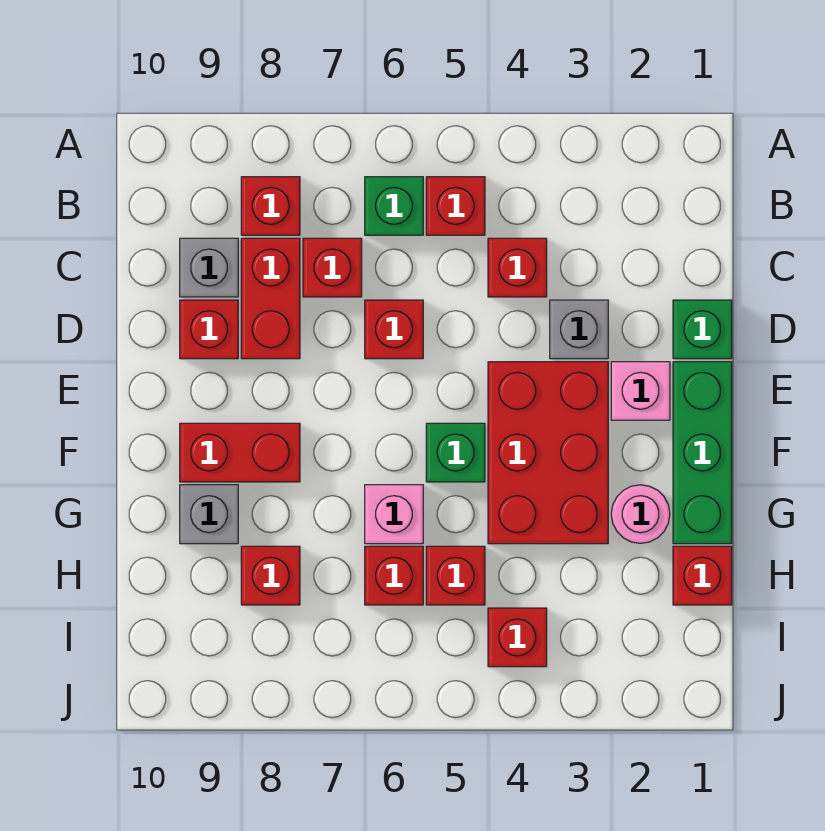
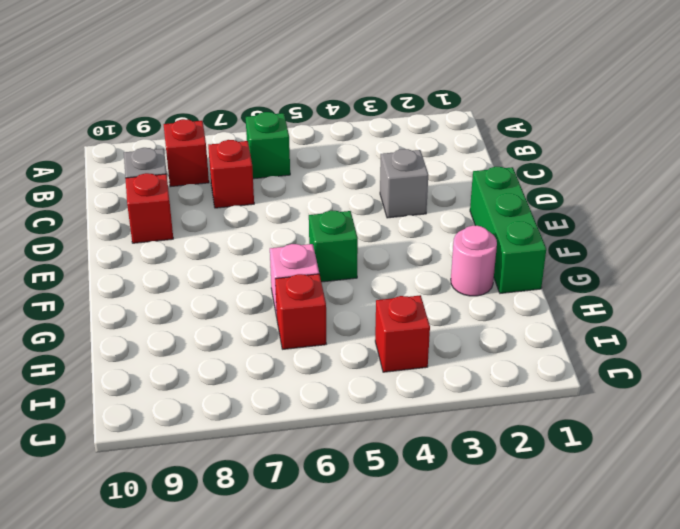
none -> red brick B5 level 1
none -> red brick C4 level 1
none -> red brick C8:D8 level 1

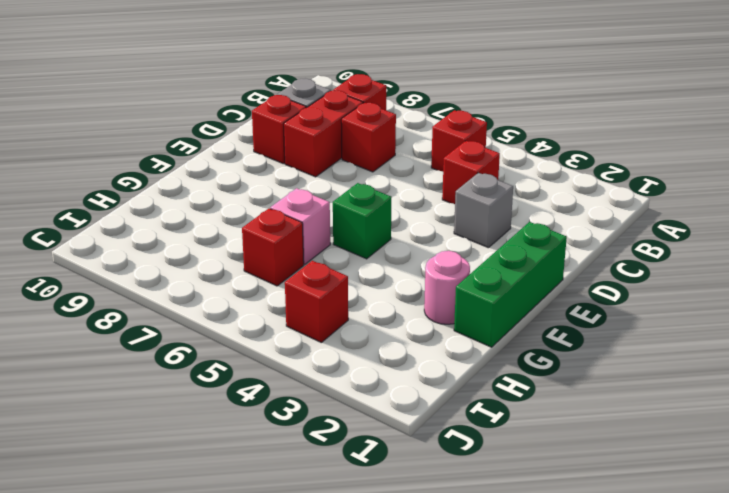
none -> green brick B6 level 1
none -> green brick D1 level 1
none -> red brick D6 level 1

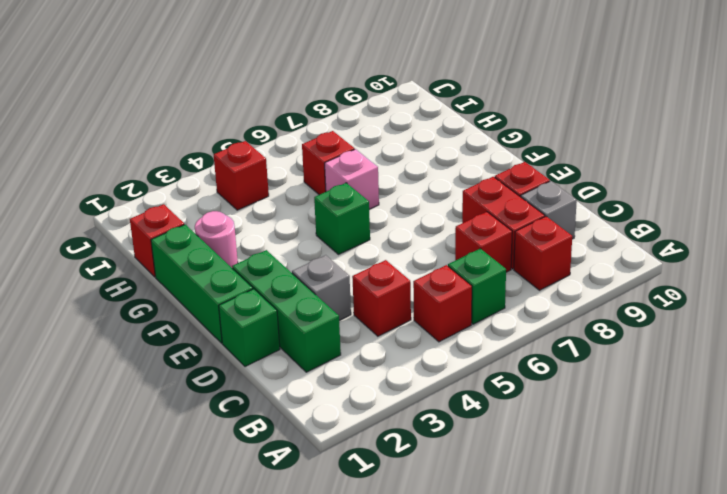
green brick C2:E2 level 1 -> pink brick E2 level 1
none -> red brick D6 level 1
none -> red brick E3:G4 level 1
none -> red brick F8:F9 level 1

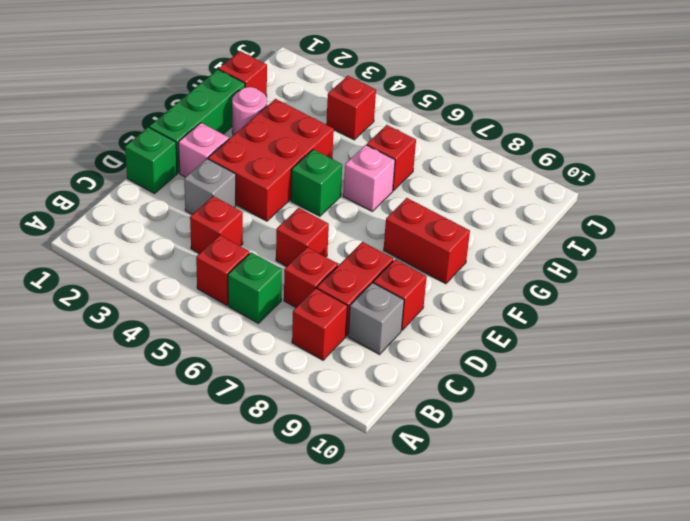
none -> grey brick G9 level 1
none -> red brick H5 level 1
none -> red brick H8 level 1

